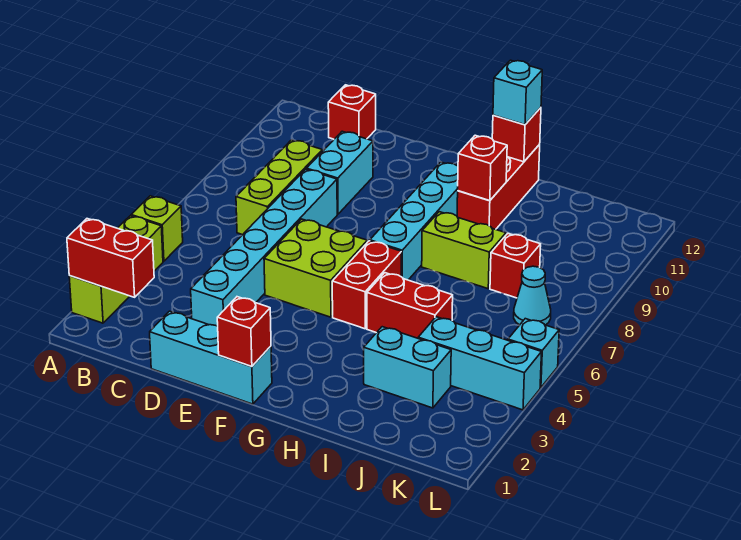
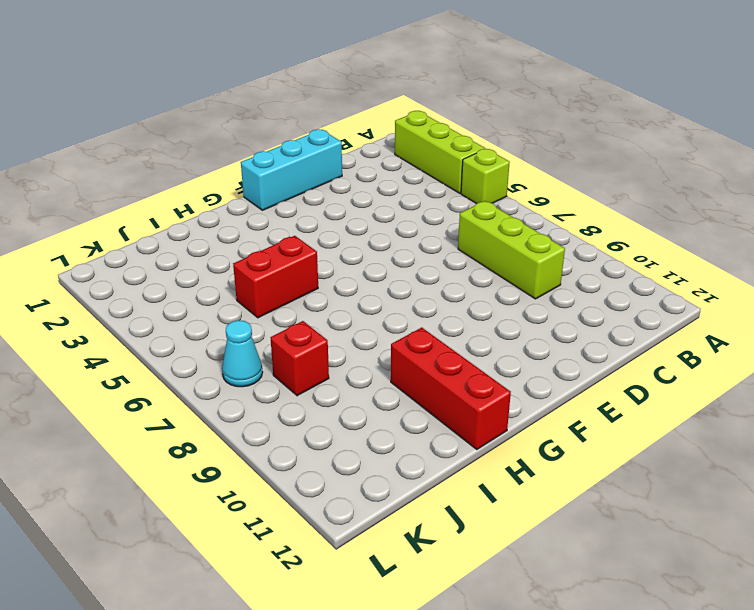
none -> red brick C12 level 1
none -> cyan brick D3:D8 level 1
none -> cyan brick D9:D10 level 1

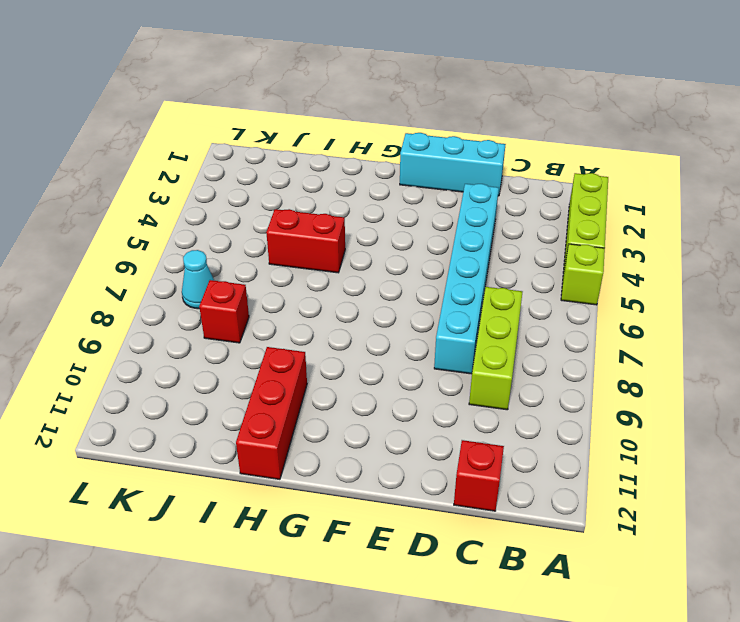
none -> cyan brick D9:D10 level 1
none -> lime brick E5:F6 level 1
none -> red brick G5:G6 level 1

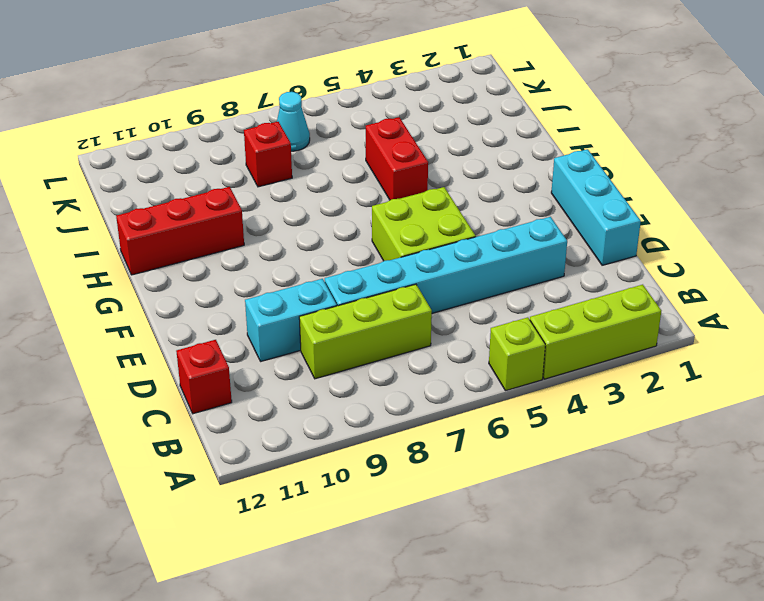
none -> red brick G5:G6 level 1
none -> cyan brick G7:G10 level 1
none -> lime brick H8:I8 level 1

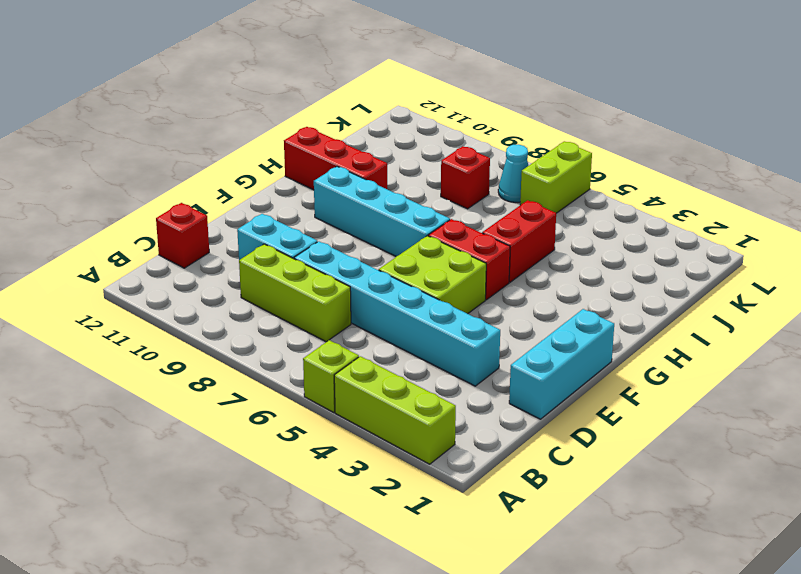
lime brick K6:L6 level 1 -> lime brick H8:I8 level 1
none -> cyan brick I3:J3 level 1
none -> cyan brick J4:L4 level 1
none -> cyan brick L5 level 1

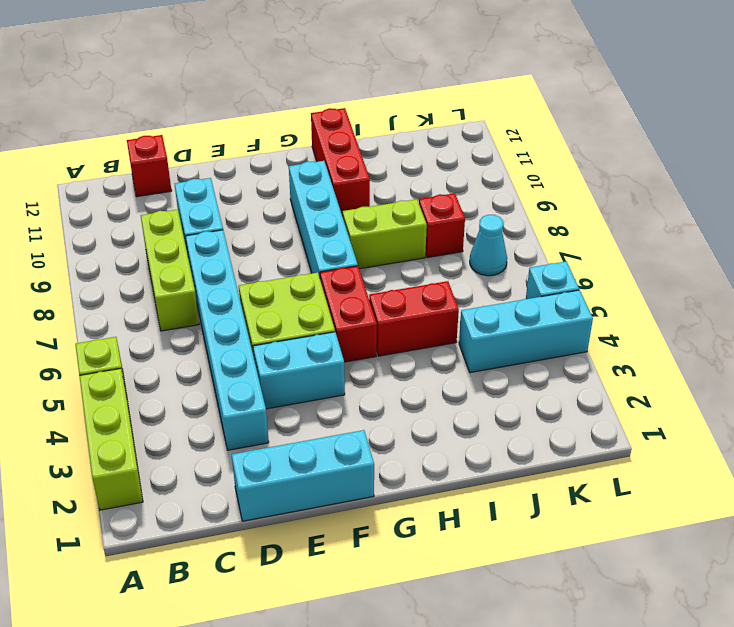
cyan brick E4:F4 level 1 -> cyan brick I3:J3 level 1
none -> red brick A2:B2 level 2
none -> red brick F1 level 2
none -> red brick H10 level 2

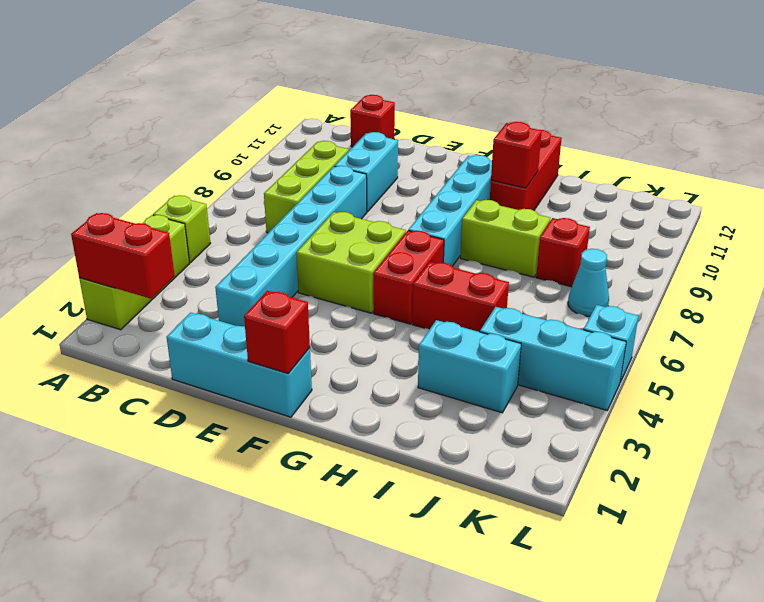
none -> red brick H12 level 2
none -> cyan brick H12 level 3

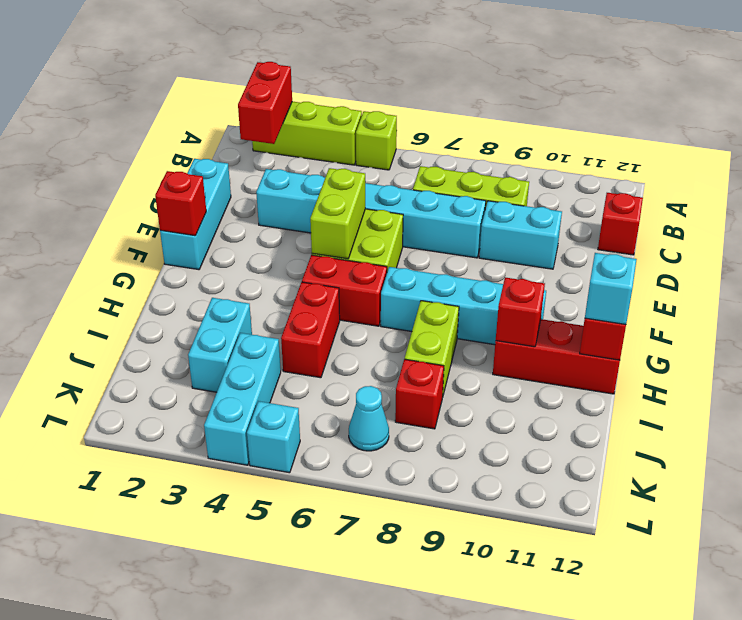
lime brick E5:F5 level 2 -> none

